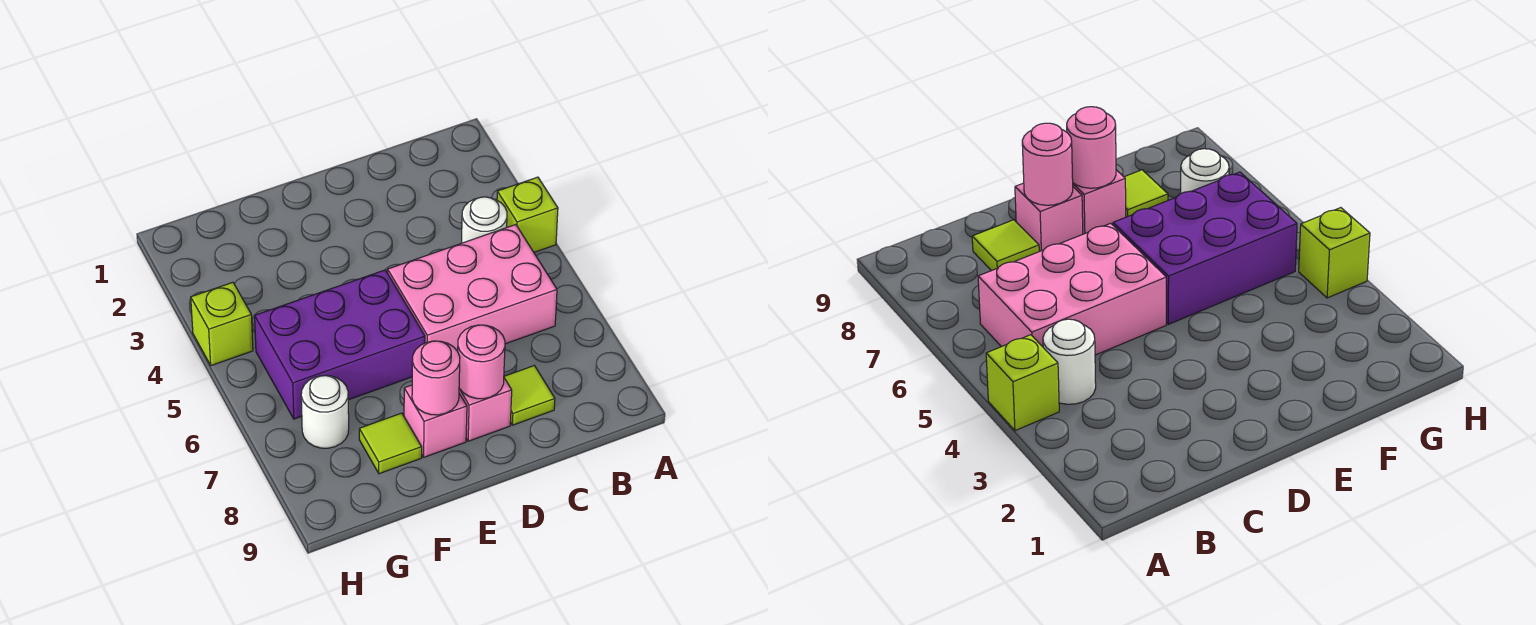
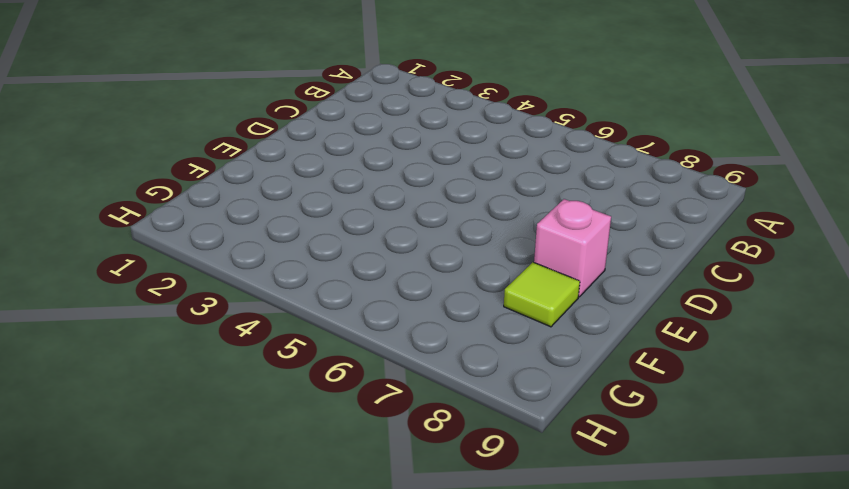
none -> lime brick A4 level 1
none -> white round brick B4 level 1
none -> pink brick B5:D6 level 1

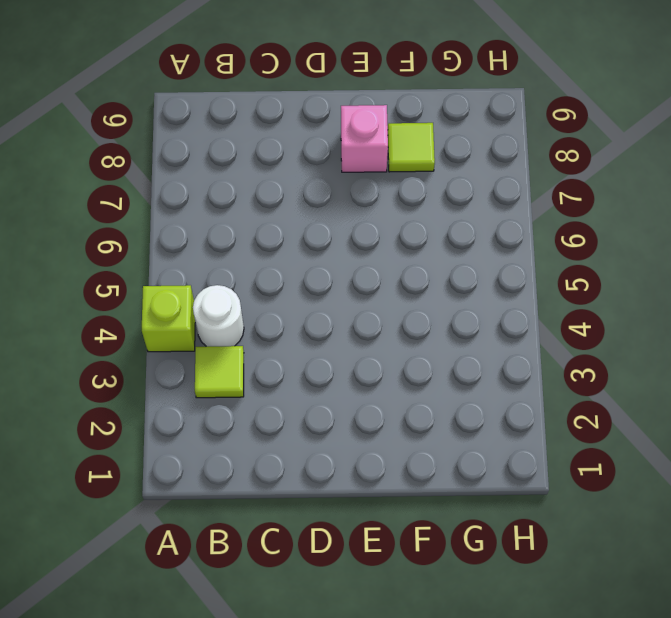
lime tile B3 level 1 -> lime tile C8 level 1
none -> pink brick B5:D6 level 1
none -> pink brick D8 level 1
none -> purple brick E5:G6 level 1

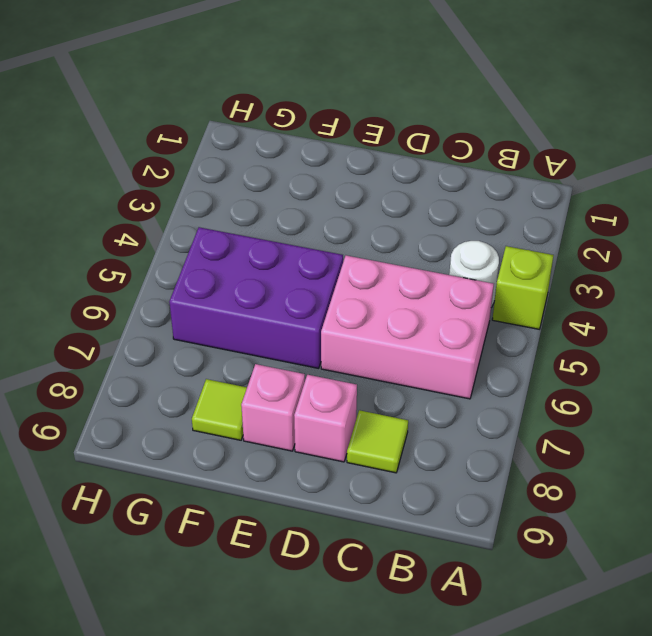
none -> white round brick G7 level 1
none -> lime brick H4 level 1
none -> pink round brick D8 level 2

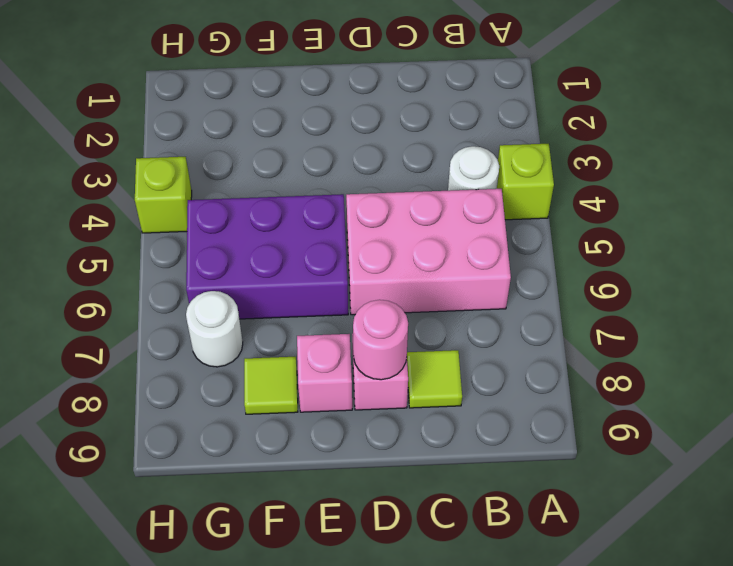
none -> pink round brick E8 level 2

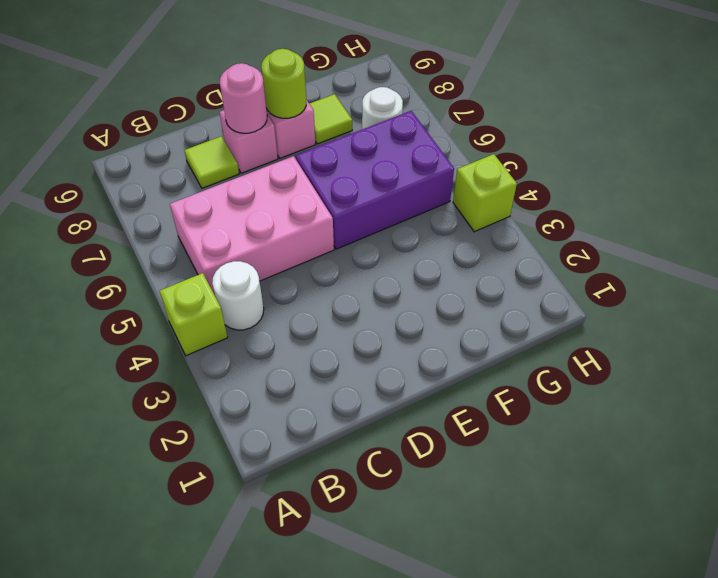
lime round brick E8 level 2 -> pink round brick E8 level 2

